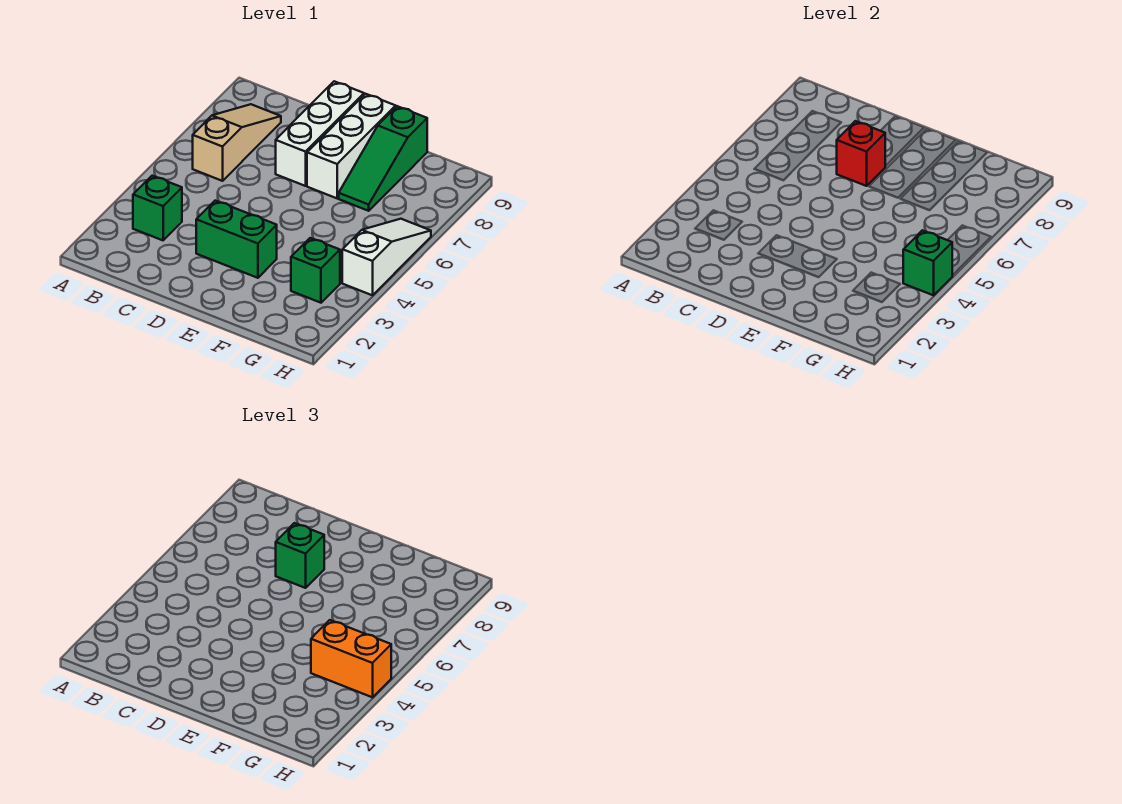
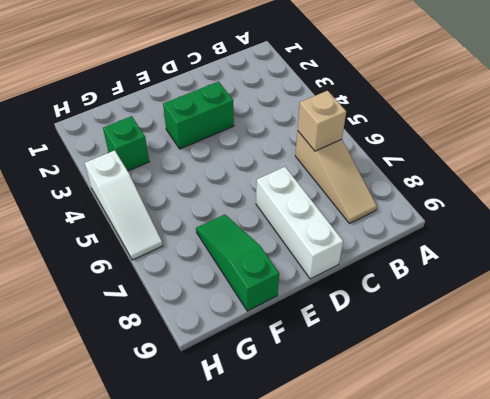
tan brick B6 level 2 -> none
none -> green brick B3 level 1
none -> white brick E7:E9 level 1
none -> red brick D7 level 2

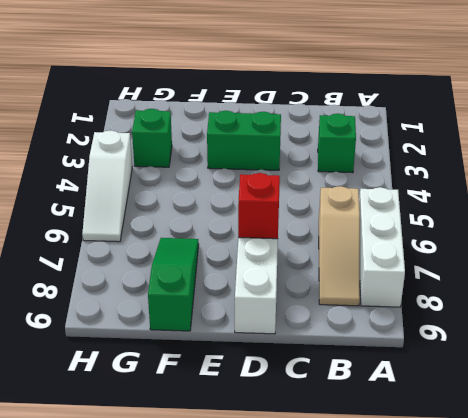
white brick A6:A8 level 1 -> white brick E7:E9 level 1
none -> green brick H4 level 2
none -> green brick D7 level 3
none -> orange brick G4:H4 level 3

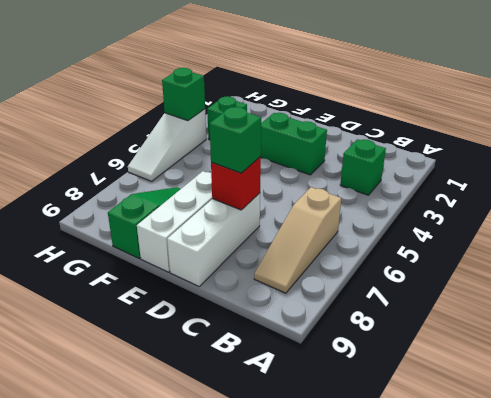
none -> orange brick G4:H4 level 3

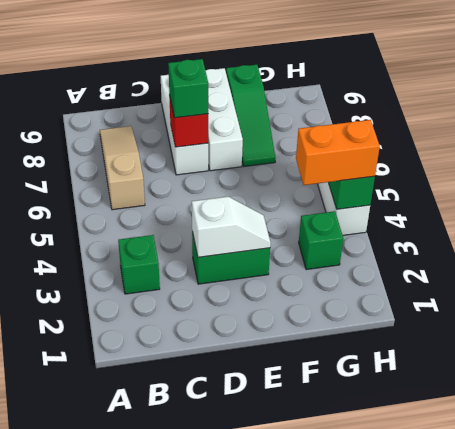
white slope D3:E3 level 2 top D -> none

